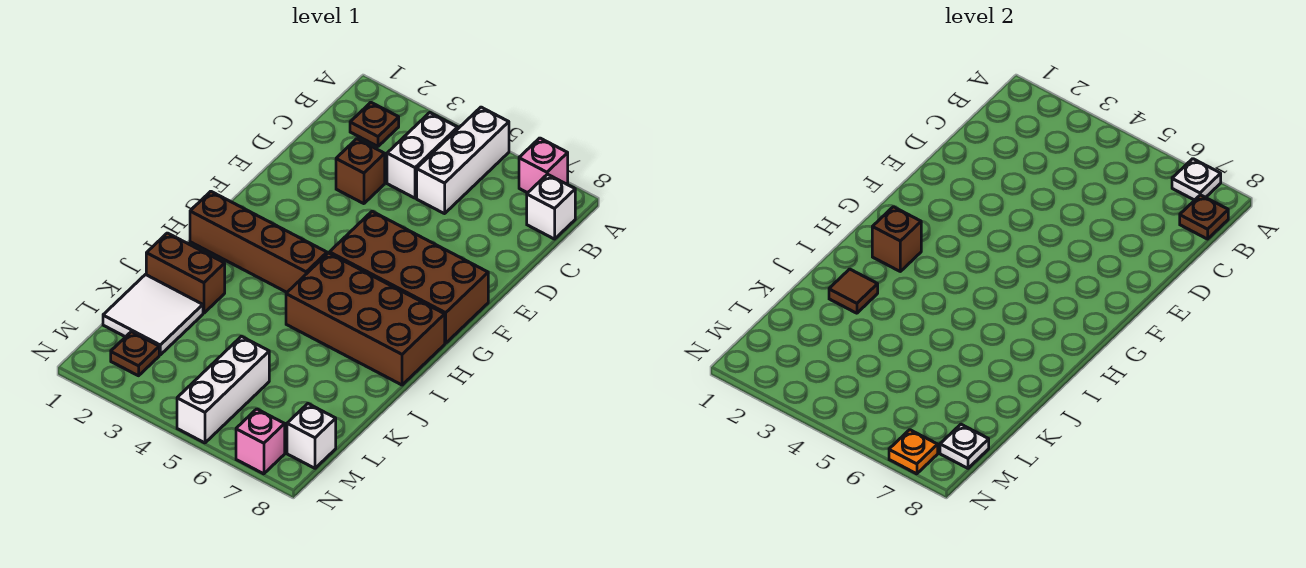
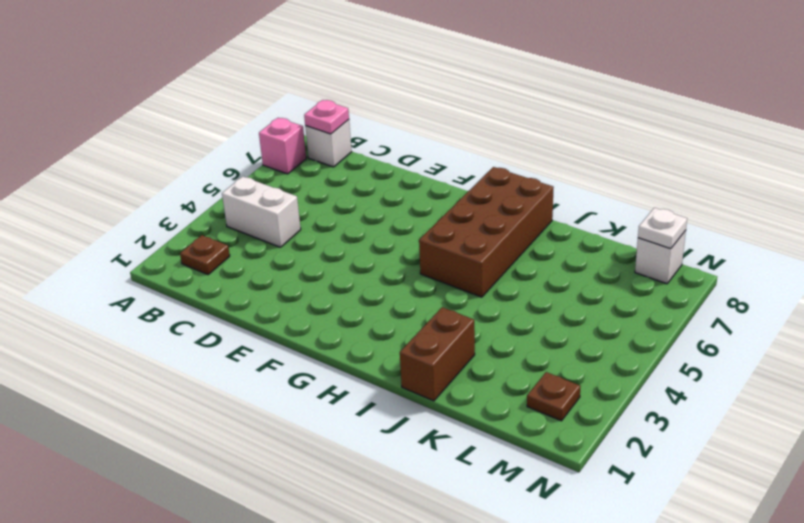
pink plate B8 level 2 -> brown plate B8 level 2
none -> white brick A5:C5 level 1
none -> brown brick D3 level 1
none -> brown brick F5:G8 level 1

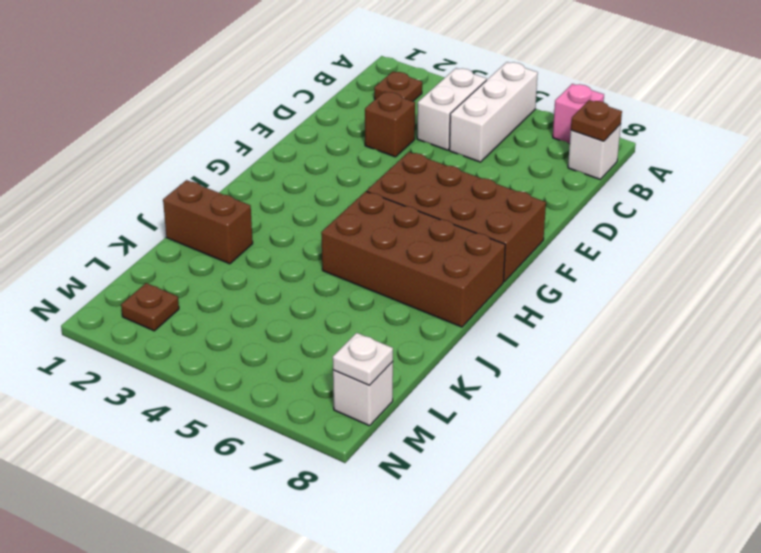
none -> brown brick H1:H4 level 1
none -> white tile K1:L2 level 1
none -> white brick L5:N5 level 1

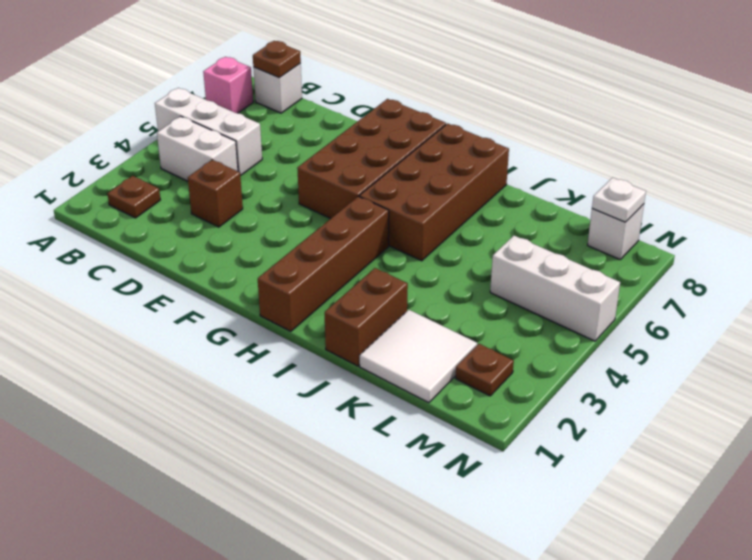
none -> pink brick N7 level 1
none -> white plate A7 level 2
none -> brown brick H2 level 2

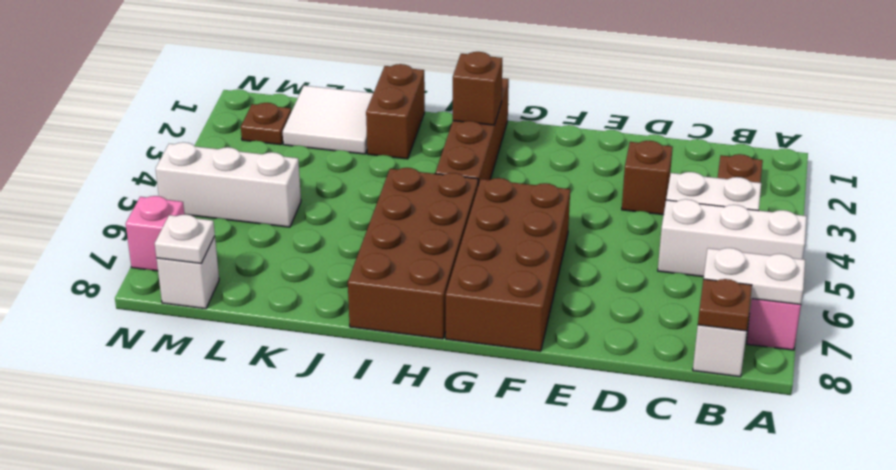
white plate A7:B7 level 2 -> white plate A7 level 2
none -> brown tile J2 level 2
none -> orange plate N7 level 2

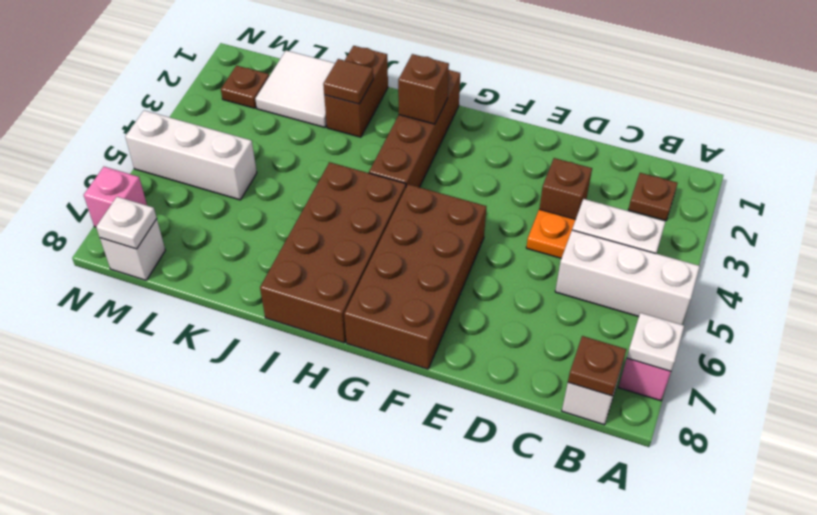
orange plate D4 level 1 -> orange plate N7 level 2

